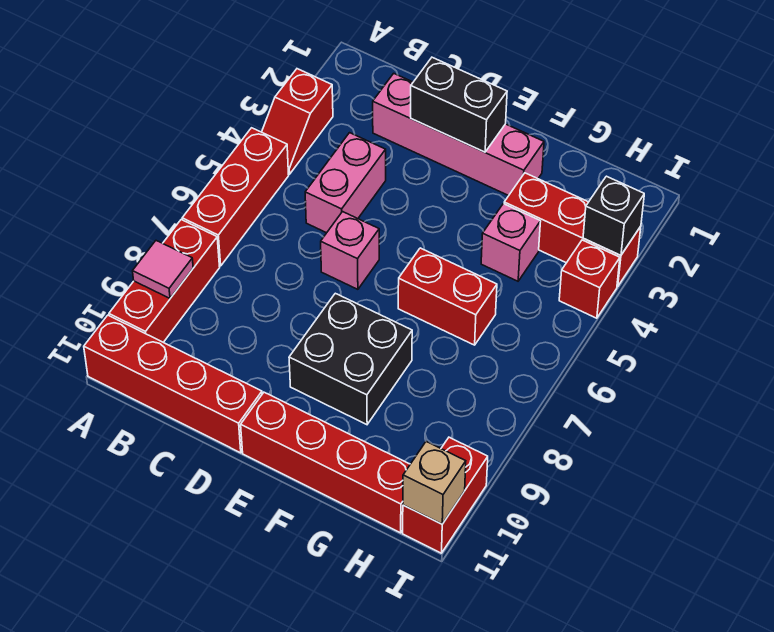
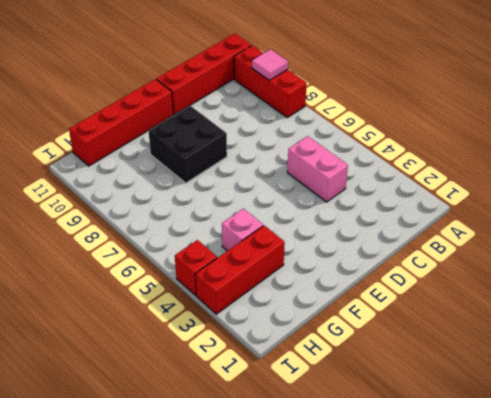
none -> red slope A3:A4 level 1 top 3
none -> red brick A5:A7 level 1
none -> pink brick C2:F2 level 1

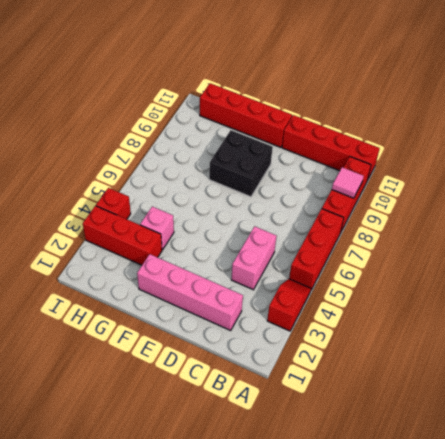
none -> pink brick D6 level 1
none -> red brick F6:G6 level 1
none -> red brick I10:I11 level 1

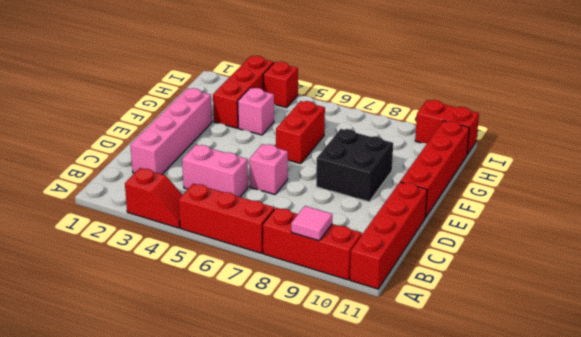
none -> black brick D2:E2 level 2
none -> black brick I3 level 2
none -> tan brick I11 level 2

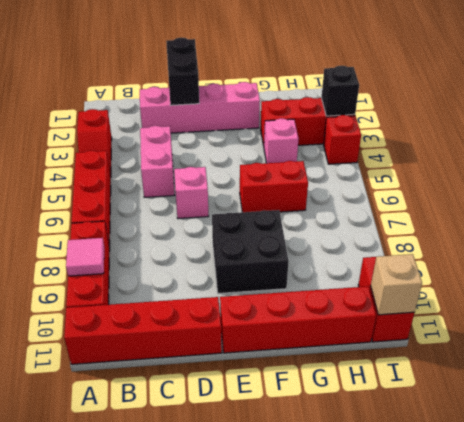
black brick D1:D2 level 2 -> black brick D2:E2 level 2

